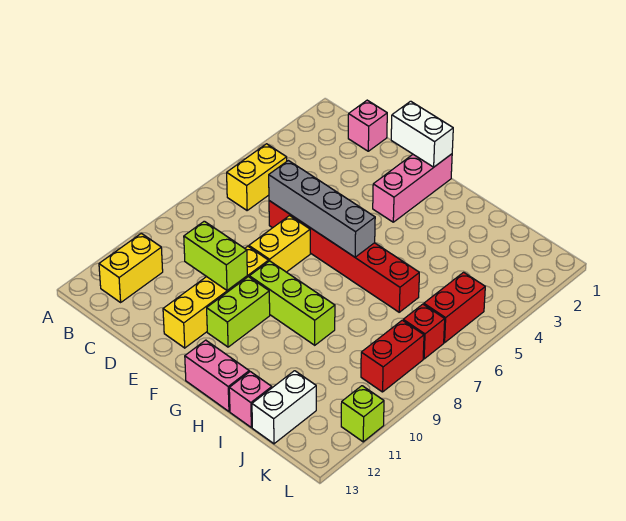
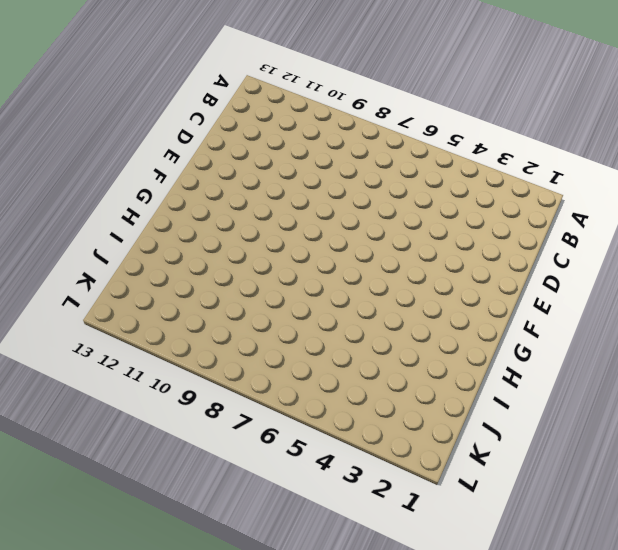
none -> yellow brick B5:B6 level 1
none -> yellow brick B11:B12 level 1
none -> pink brick C1 level 1

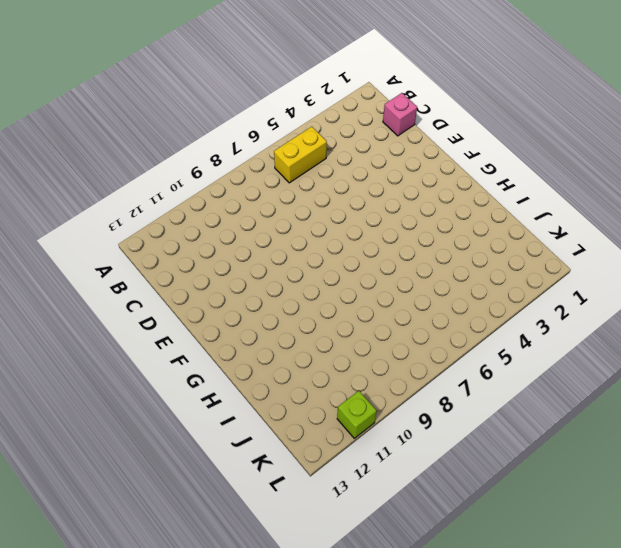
none -> yellow brick B11:B12 level 1
none -> red brick D6:I6 level 1
none -> yellow brick E7:E8 level 1

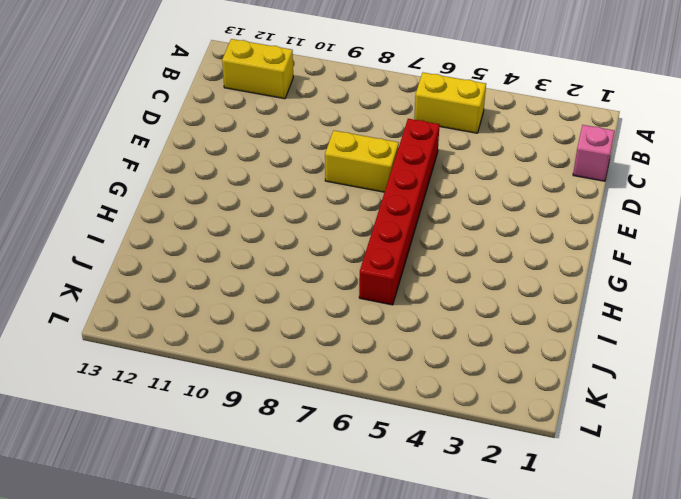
none -> yellow brick E9:E12 level 1
none -> pink brick F1:F3 level 1
none -> lime brick F9:H9 level 1

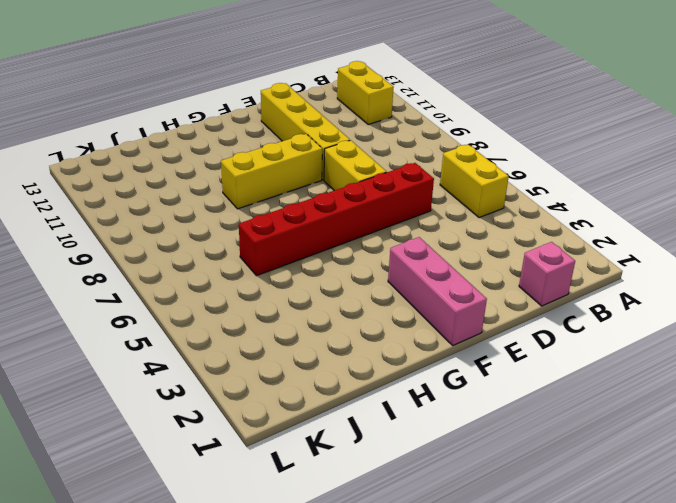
yellow brick F9:H9 level 1 -> lime brick F9:H9 level 1
none -> lime brick F10:F11 level 1
none -> pink brick G13:H13 level 1
none -> pink brick I13 level 1

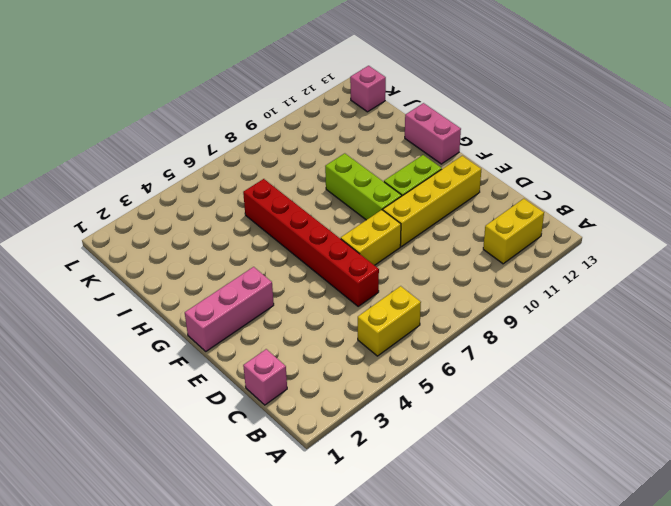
pink brick K13 level 1 -> pink brick I13 level 1
none -> white brick J12:J13 level 1
none -> red brick K5:K6 level 1
none -> red brick K7 level 1

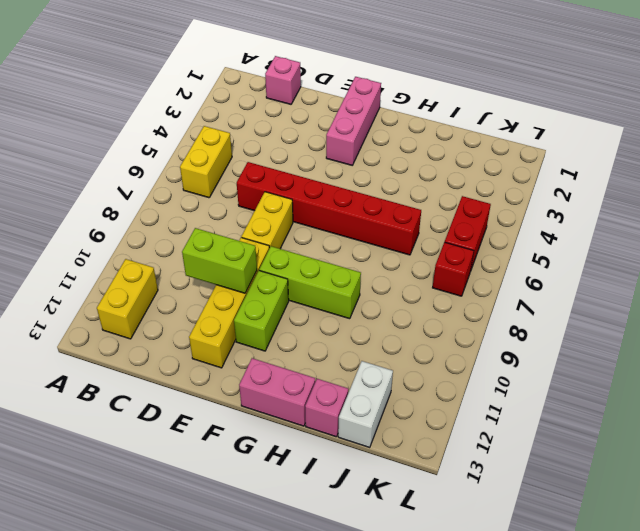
none -> red brick K8:K9 level 1
none -> lime brick L11 level 1
none -> grey brick D6:G6 level 2

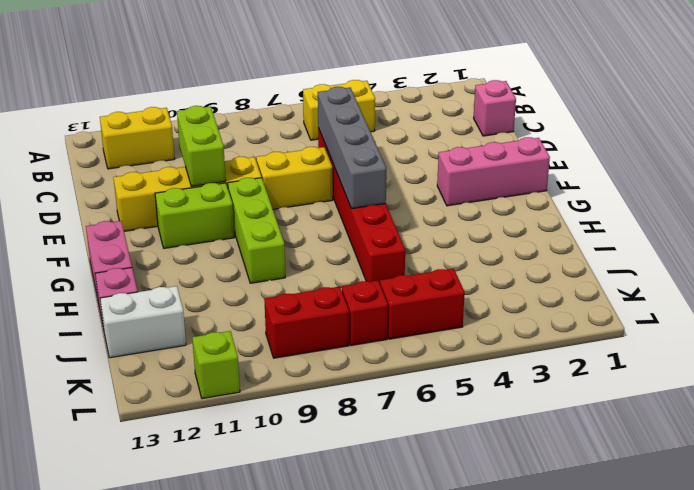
none -> white brick E1:F1 level 2

